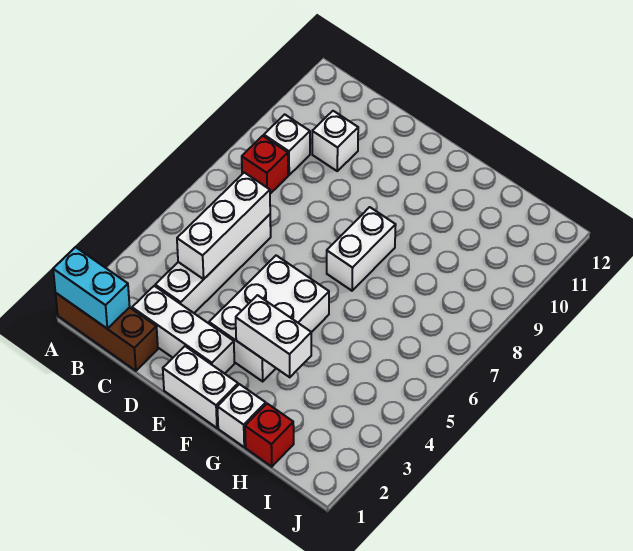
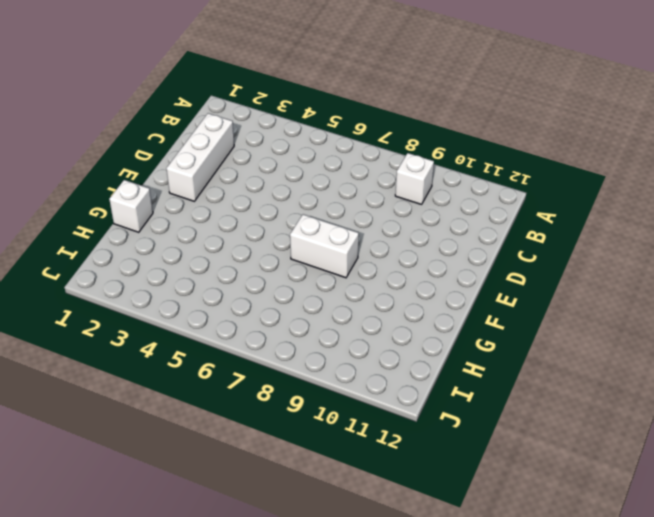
none -> brown brick A1:C1 level 1
none -> red brick B8 level 1
none -> white brick C3:C6 level 1

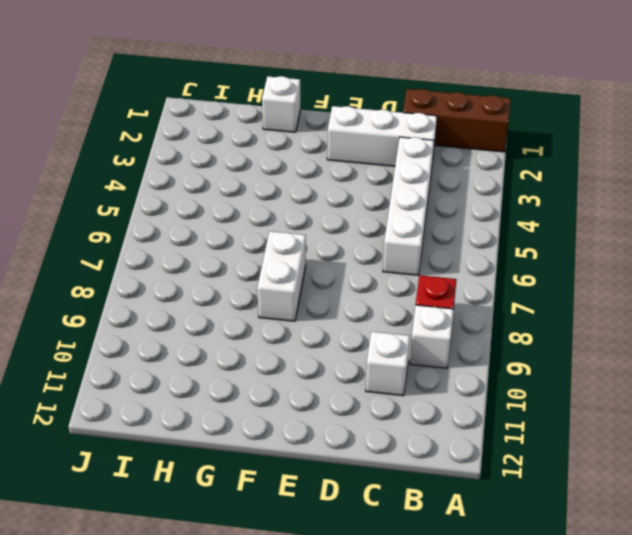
none -> white brick E1:F1 level 1
none -> white brick E3:F5 level 1
none -> red brick H1 level 1

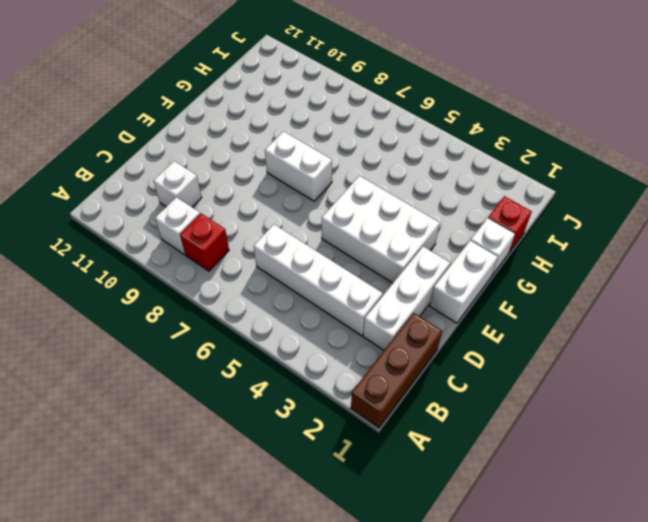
none -> cyan brick A1:B1 level 2
none -> white brick C4:C6 level 2
none -> white brick F3:G3 level 2

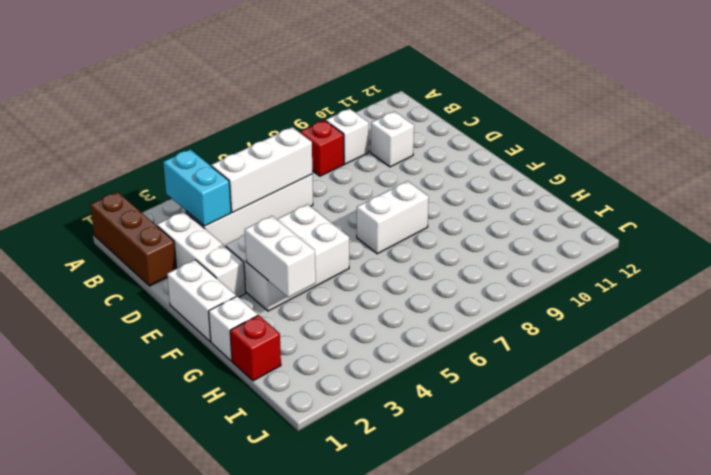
cyan brick B3:C3 level 2 -> cyan brick A1:B1 level 2

